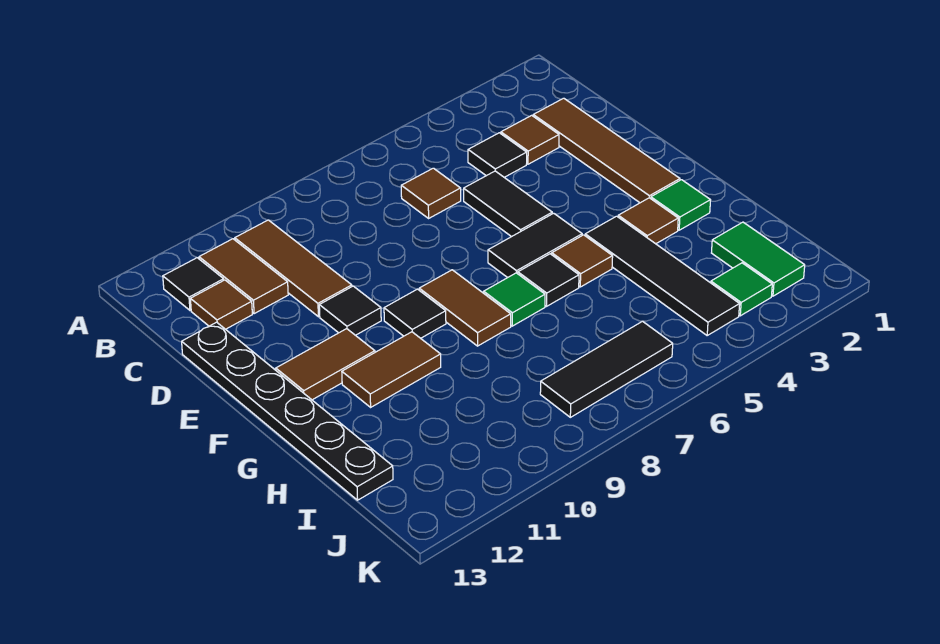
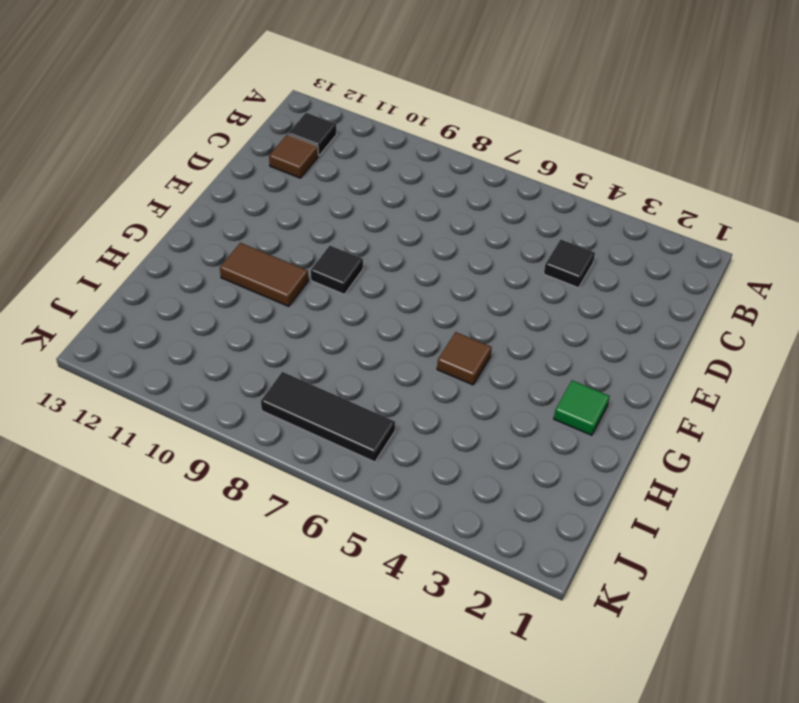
none -> brown tile B10:D10 level 1
none -> brown tile B11:C11 level 1
none -> brown tile C2:F2 level 1

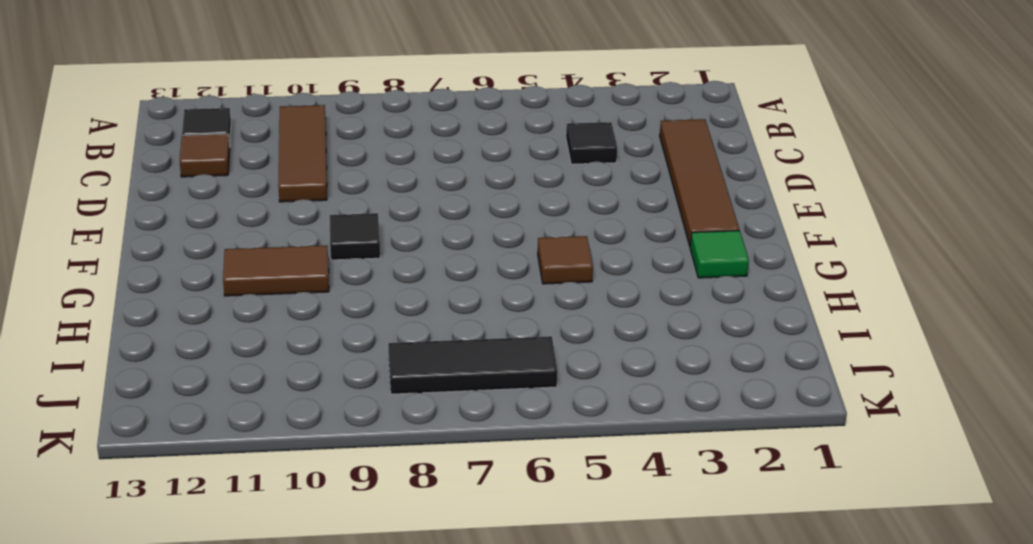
none -> brown tile B11:C11 level 1
none -> brown tile C3 level 1
none -> brown tile C6 level 1

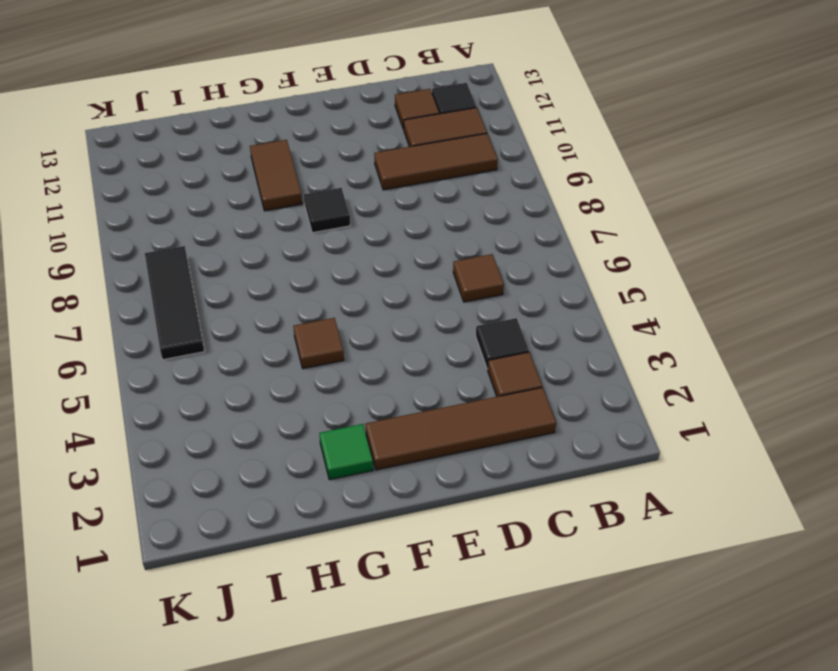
none -> black tile D5:E5 level 1
none -> black plate D13:I13 level 1
none -> black tile E10 level 1

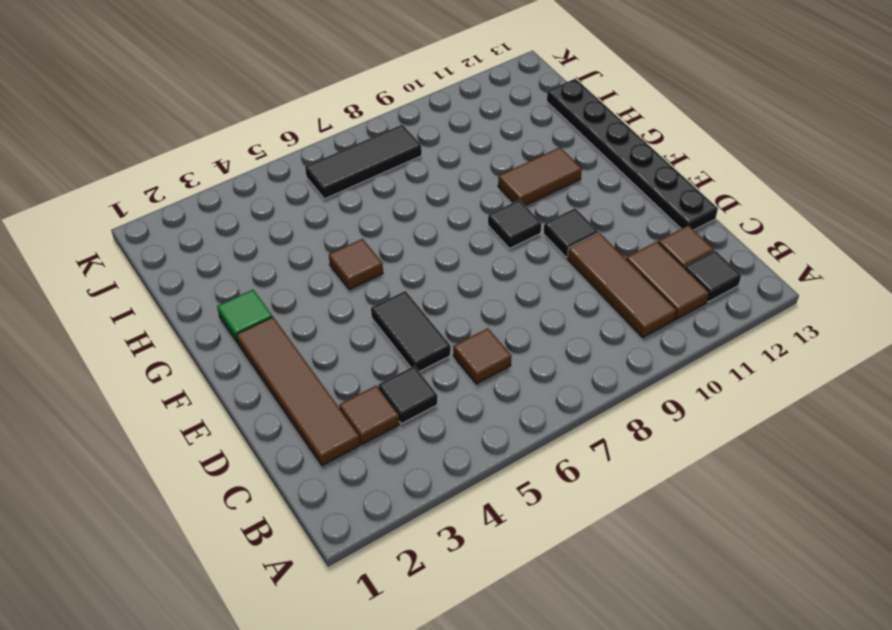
none -> black tile F5:F6 level 1
none -> brown tile F8:G8 level 1
none -> brown tile F11:F12 level 1

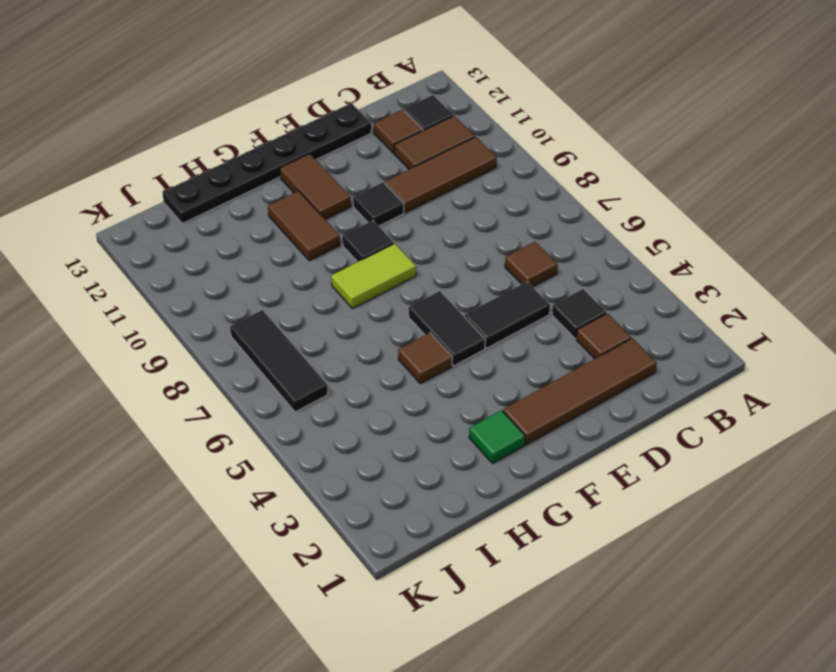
lime tile F8:G8 level 1 -> brown tile F8:G8 level 1
none -> brown tile G3 level 1
none -> black tile G4:J4 level 1
none -> black tile G6 level 1

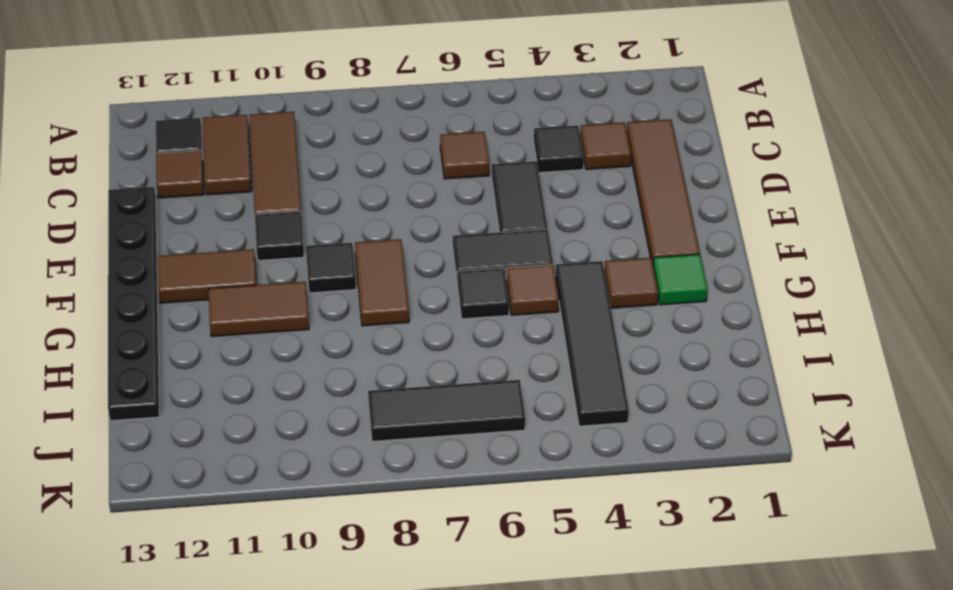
none -> green tile G7 level 1
none -> green tile I2:J2 level 1
none -> green tile J3 level 1

